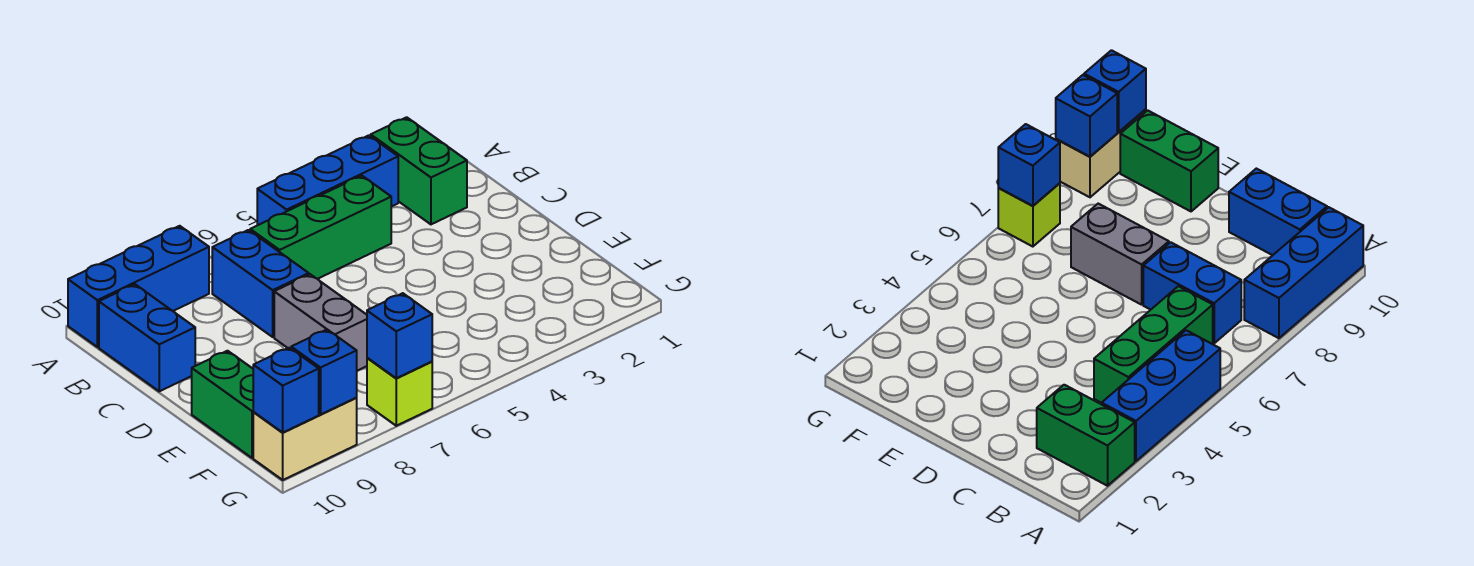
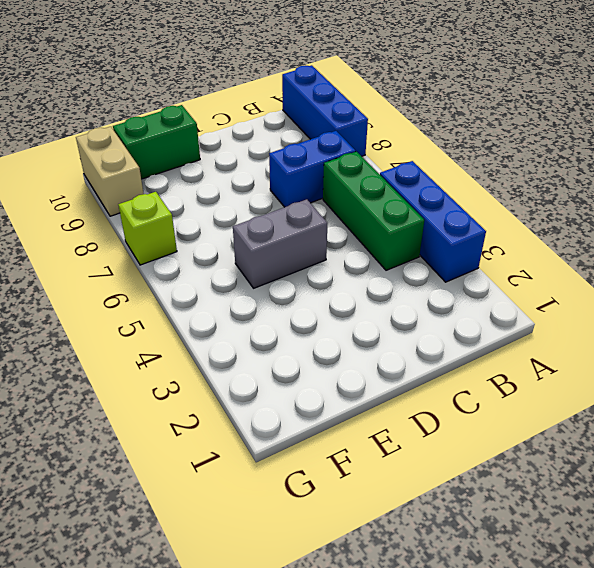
grey brick D5:E5 level 1 -> grey brick D7:E7 level 1
none -> green brick A2:B2 level 1
none -> blue brick B10:C10 level 1
none -> blue brick G7 level 2

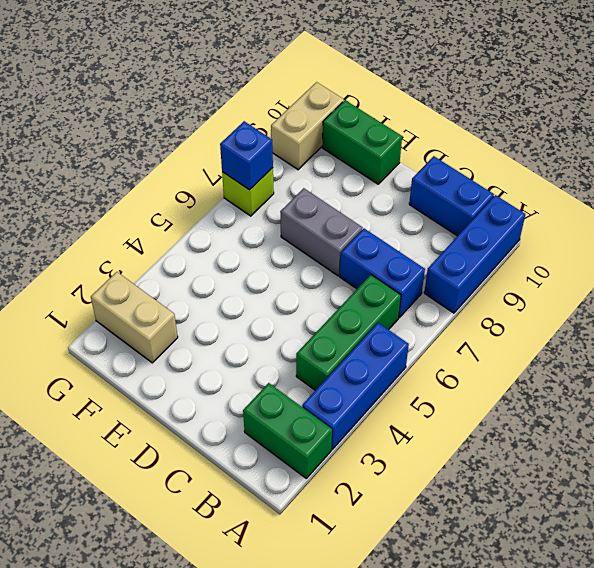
tan brick F2:G2 level 1 -> none
none -> blue brick G9 level 2
none -> blue brick G10 level 2

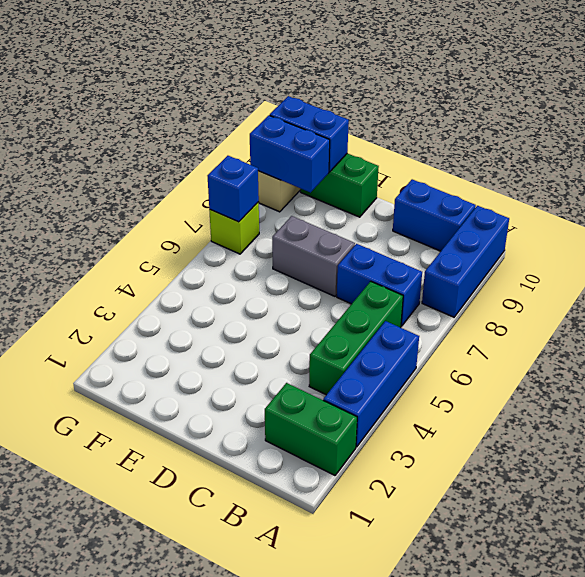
blue brick F9:G9 level 2 -> blue brick G9 level 2
blue brick F10:G10 level 2 -> blue brick G10 level 2

